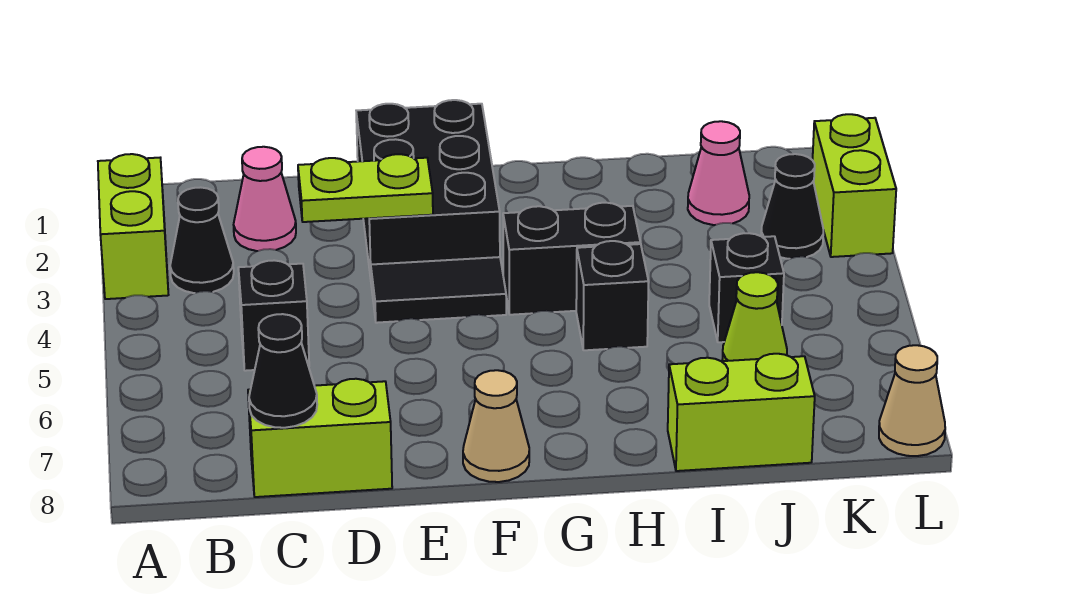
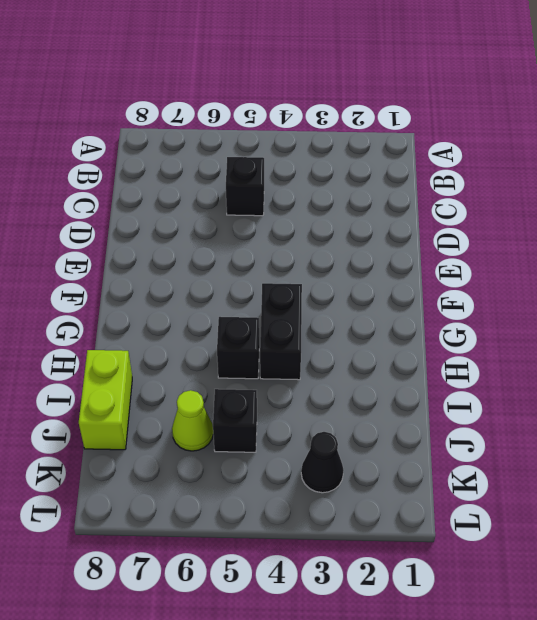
none -> lime brick A2:A3 level 1
none -> black cone B3 level 1
none -> pink cone C2 level 1

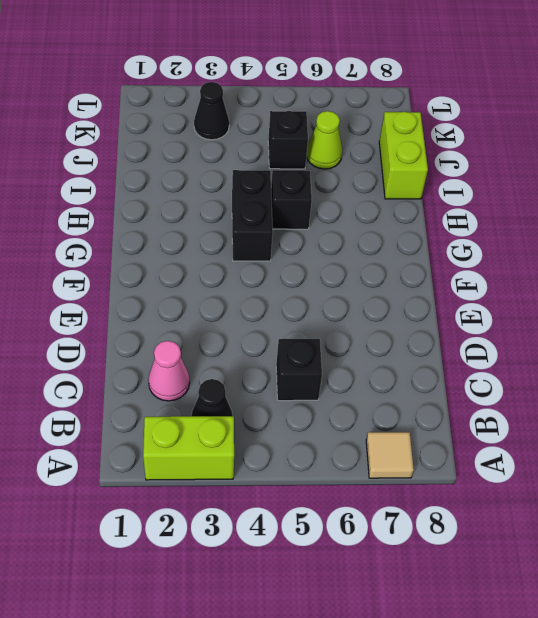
tan tile A7 level 1 -> none
none -> lime brick C8:D8 level 1
none -> black brick E1:F3 level 1
none -> black tile E4:F4 level 1

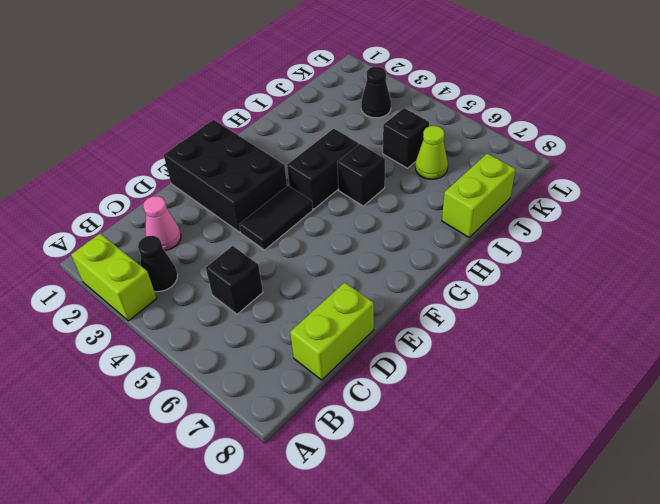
none -> tan cone F8 level 1
none -> pink cone J2 level 1
none -> lime brick L2:L3 level 1

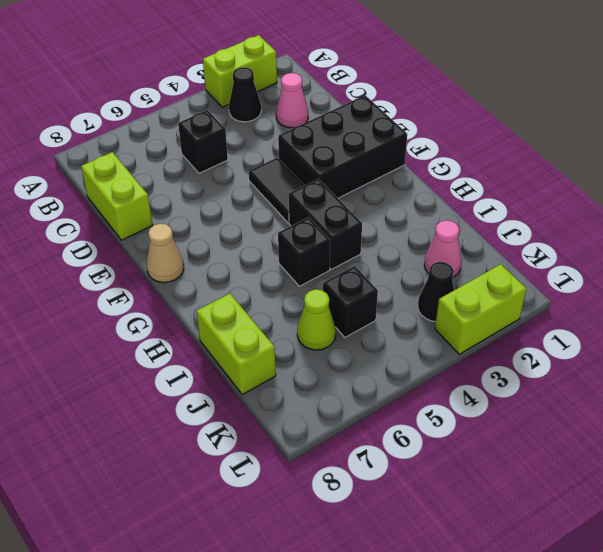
none -> tan cone L8 level 1
none -> black cone C8 level 2
none -> lime plate D3:E3 level 2

